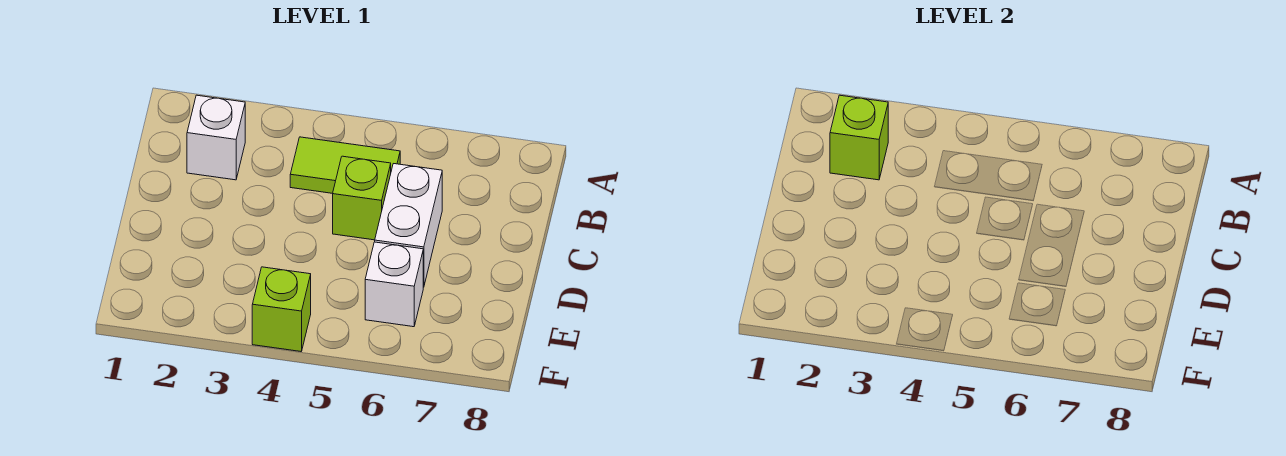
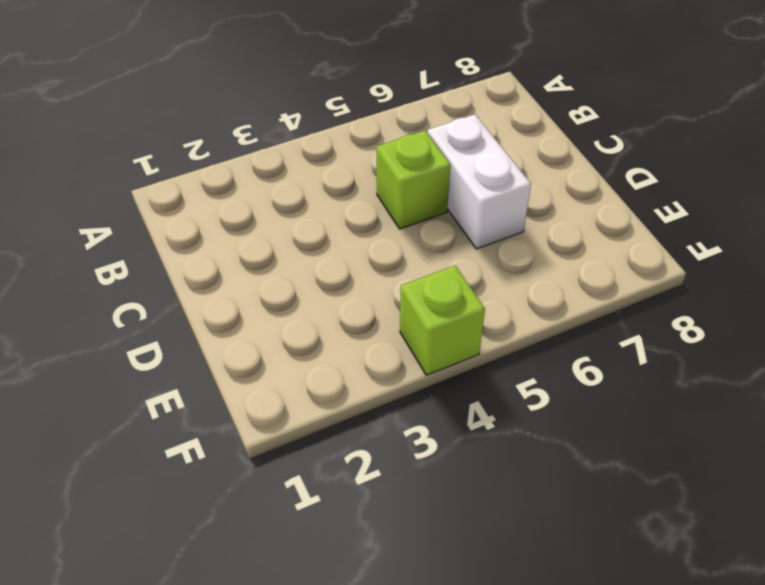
none -> white brick B2 level 1
none -> lime tile B4:B5 level 1

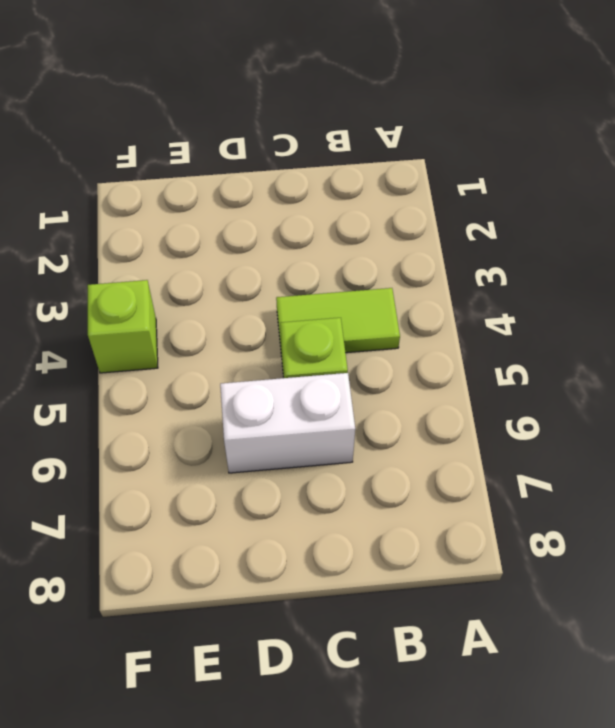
lime tile B4:C4 level 1 -> lime tile B4:B5 level 1
none -> white brick B2 level 1
none -> white brick E6 level 1

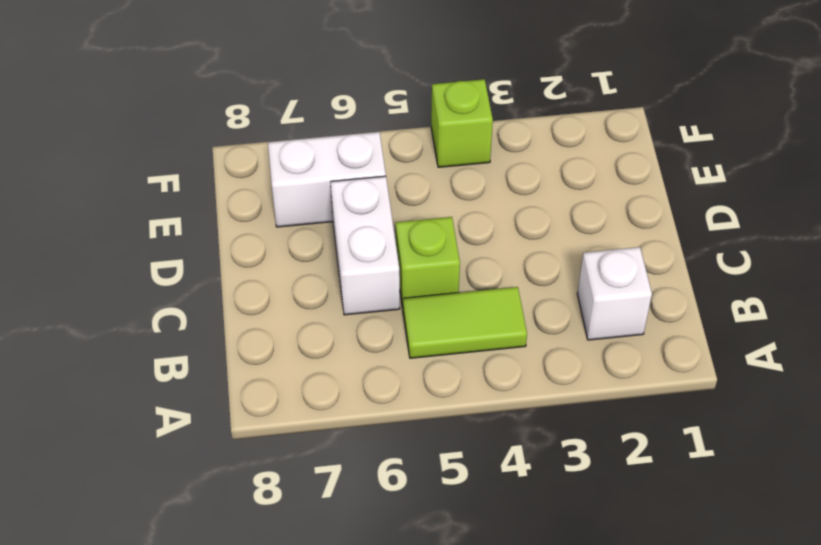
white brick E6:E7 level 1 -> white brick E6 level 1
none -> lime brick B2 level 2

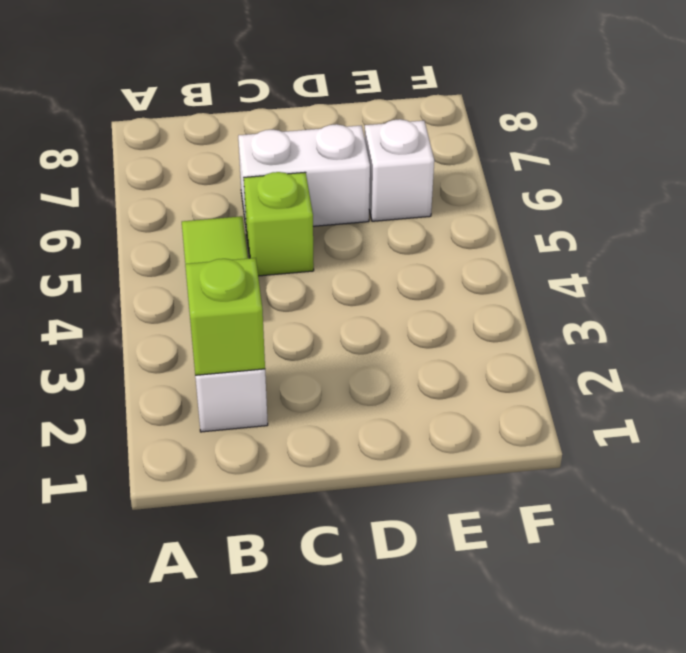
none -> lime brick F4 level 1

